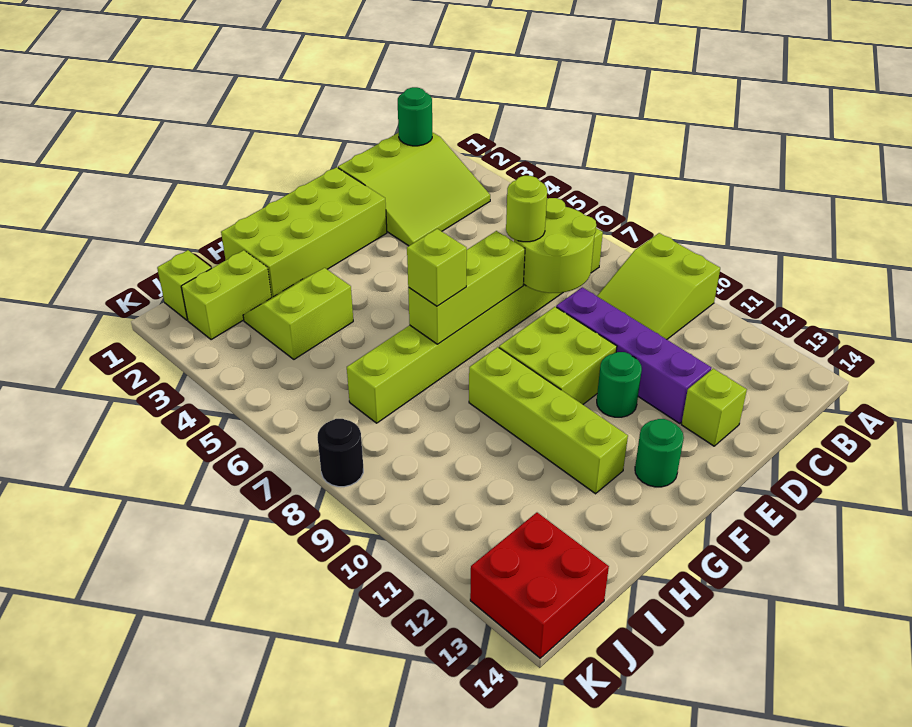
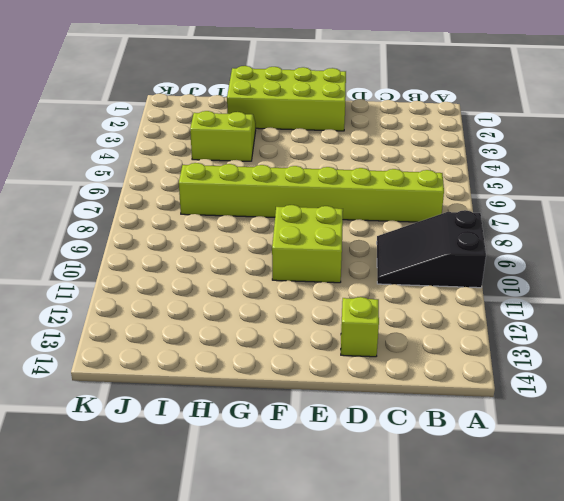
black slope A9:C10 level 1 top A -> lime slope A9:C10 level 1 top A
none -> lime slope B1:D3 level 1 top 1
none -> purple brick D9:D12 level 1
none -> green round brick E11 level 1

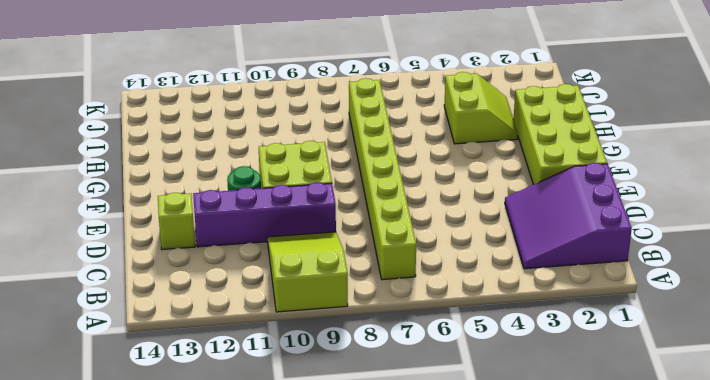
purple slope B1:D3 level 1 top 1 -> lime slope B1:D3 level 1 top 1
none -> green round brick F13 level 1
none -> lime brick G9:G12 level 1
none -> lime brick I2:J2 level 1

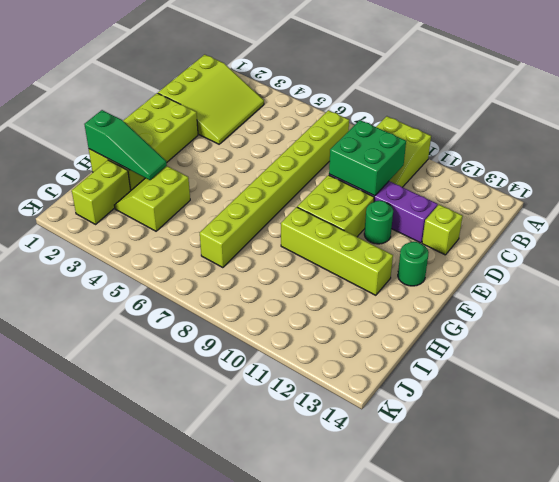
green brick C9:D10 level 2 -> none
green slope H1:H3 level 2 top 1 -> none
none -> lime brick J1 level 1
none -> red brick J13:K14 level 1
none -> black round brick K8 level 1

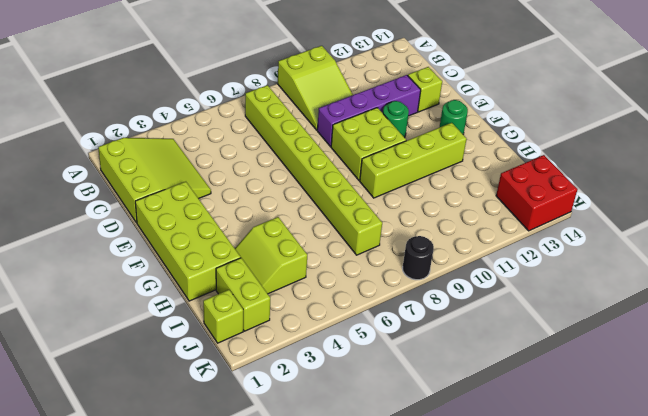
none -> green round brick B1 level 2
none -> lime round brick C7:D8 level 2
none -> lime brick E7:G7 level 2

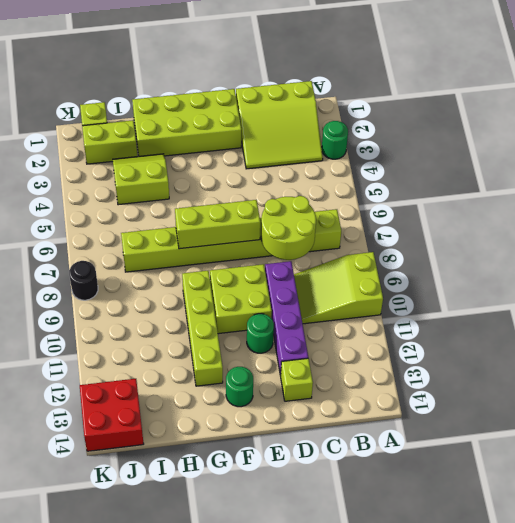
green round brick A3 level 1 -> green round brick B1 level 2
none -> lime round brick D7 level 3
none -> lime brick G7 level 3

